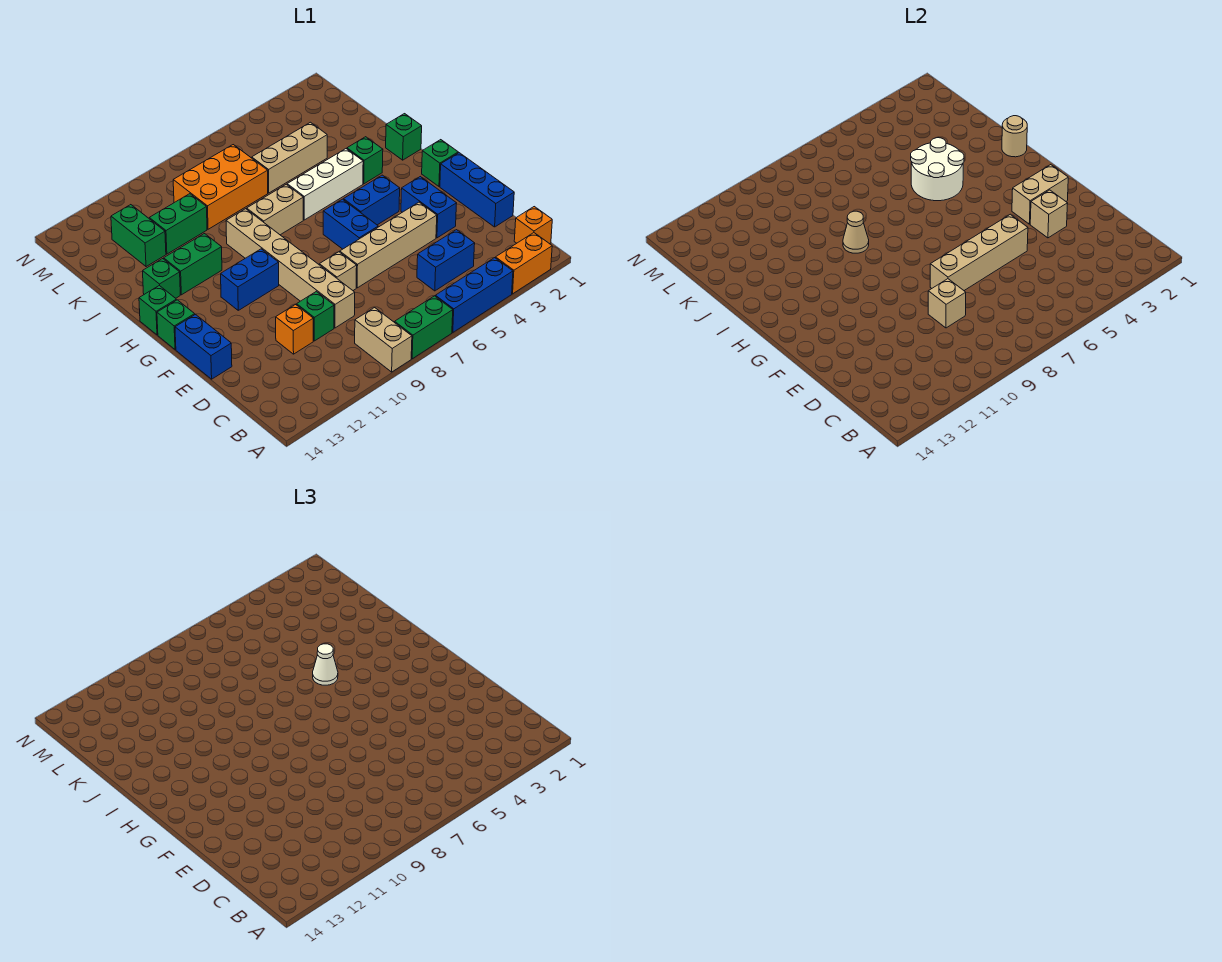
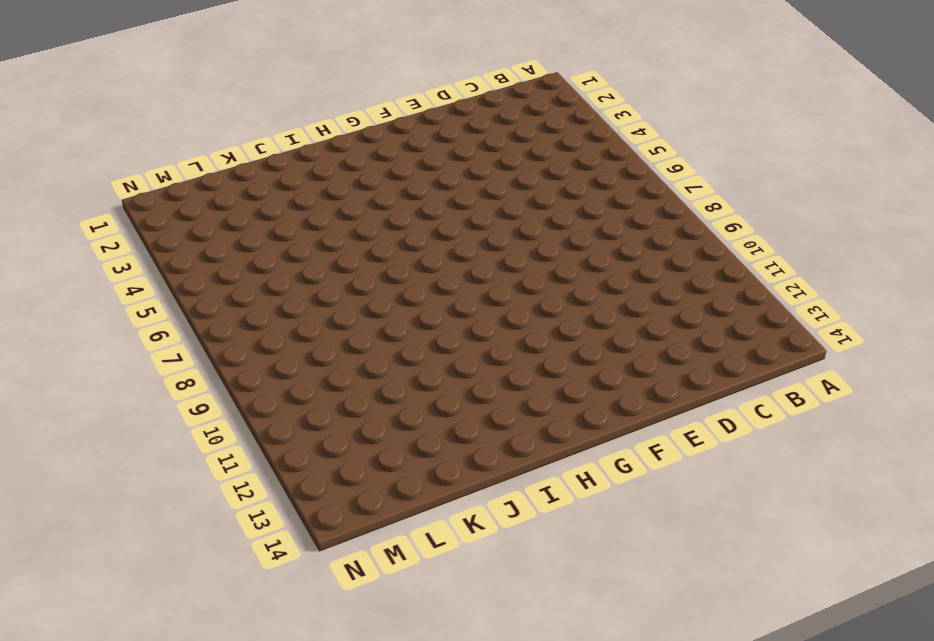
none -> orange brick A2:A3 level 1
none -> blue brick A4:A6 level 1
none -> green brick A7:A8 level 1
none -> tan brick A9:B9 level 1

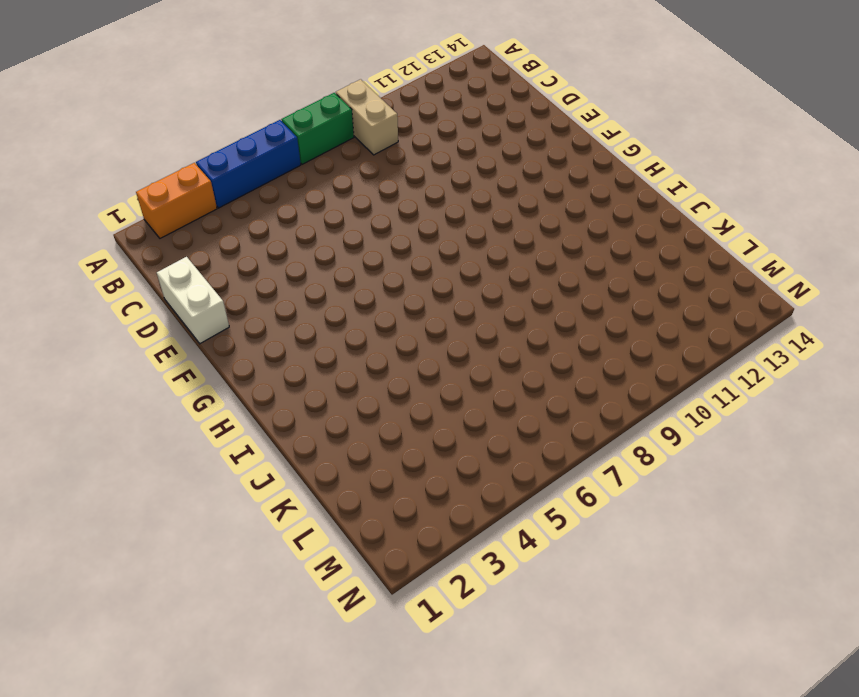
white brick D1:E1 level 1 -> blue brick D1:F1 level 1
none -> orange brick B1 level 1
none -> blue brick C4:C5 level 1
none -> tan brick D9:I9 level 1
none -> green brick D10 level 1

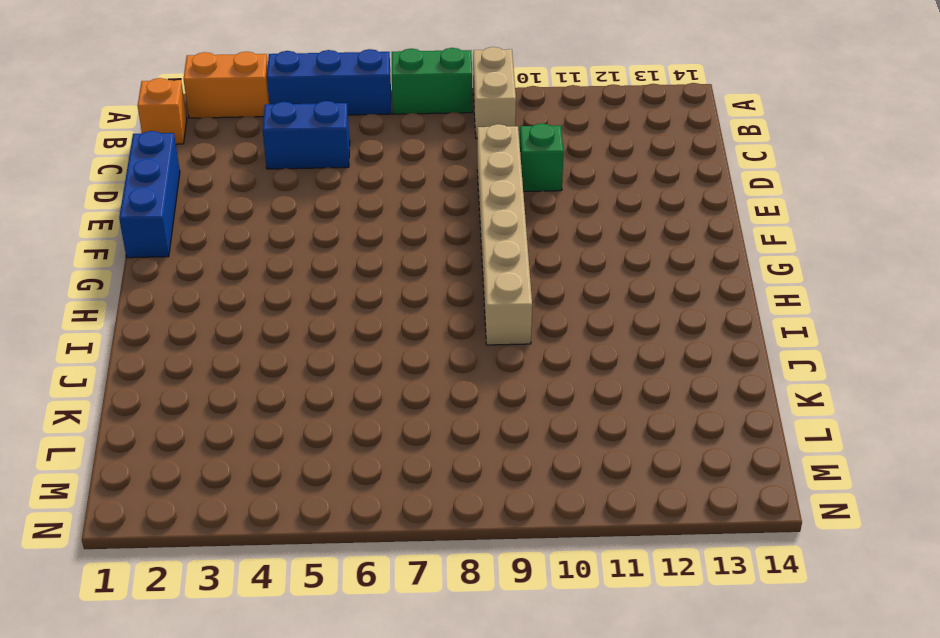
none -> orange brick D11 level 1
none -> blue brick E3:F3 level 1
none -> tan brick E4:E7 level 1
none -> tan brick E8 level 1

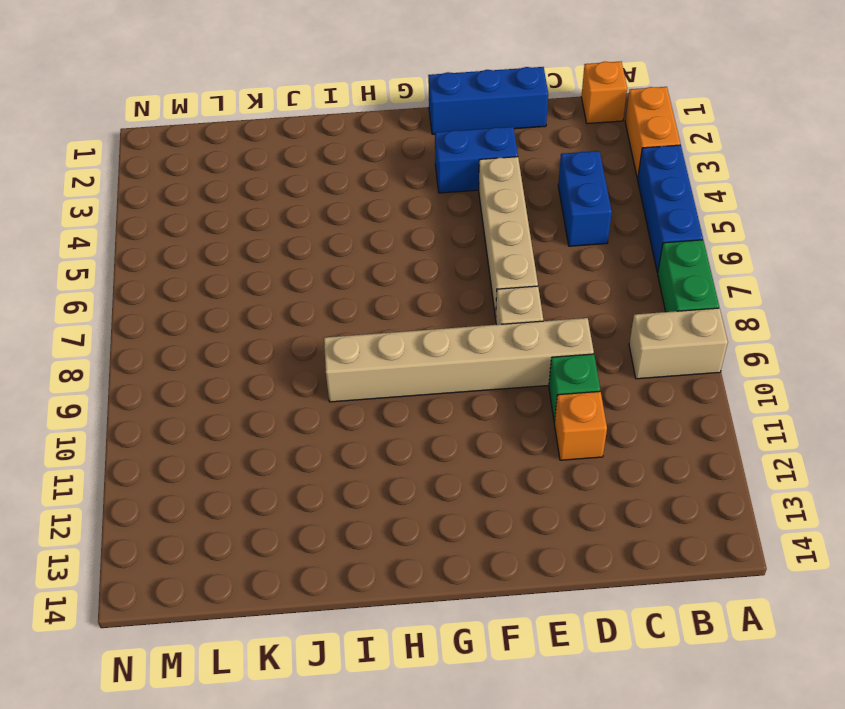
none -> blue brick E14:F14 level 1
none -> blue brick F6:G6 level 1
none -> green brick G1 level 1
none -> blue brick G4:G5 level 1

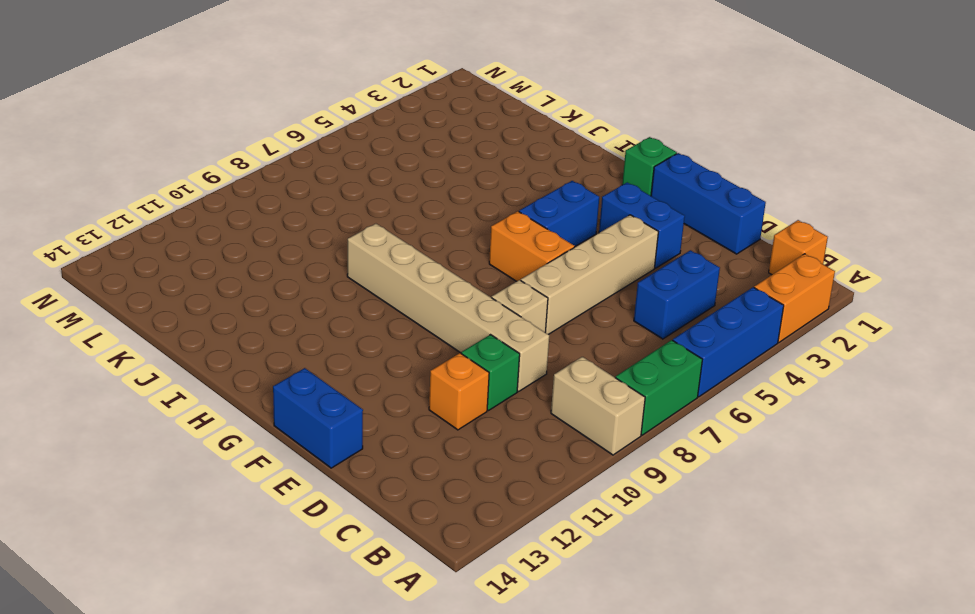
orange brick F6:G6 level 1 -> blue brick F6:G6 level 1
none -> blue brick G10:G11 level 1
none -> green brick G14 level 1
none -> green brick H14 level 1
none -> green brick I1 level 1

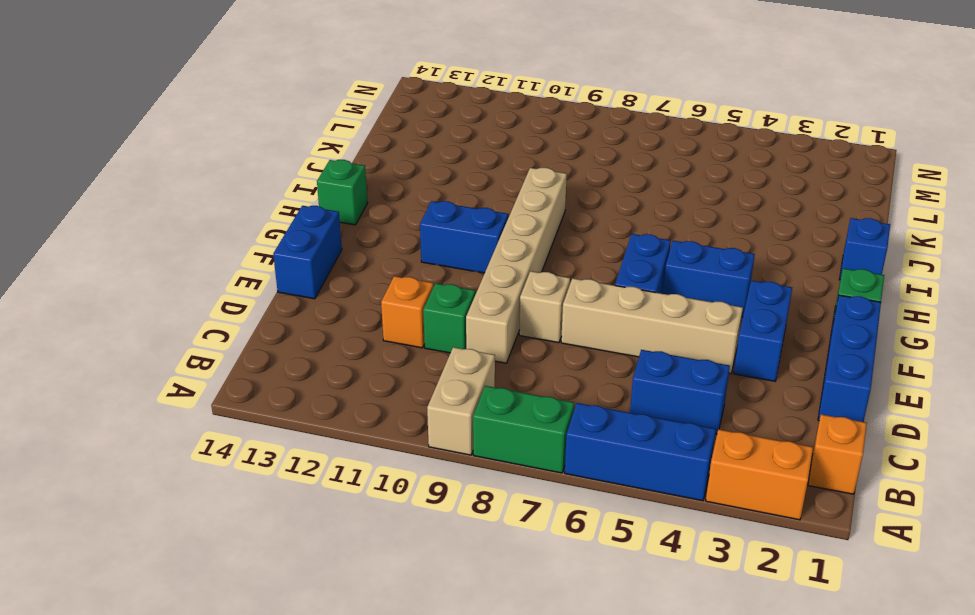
blue brick I1 level 1 -> green brick I1 level 1
none -> green brick G14 level 1
none -> green brick I3 level 1
none -> white brick I4:I6 level 1
none -> tan brick I7:I8 level 1

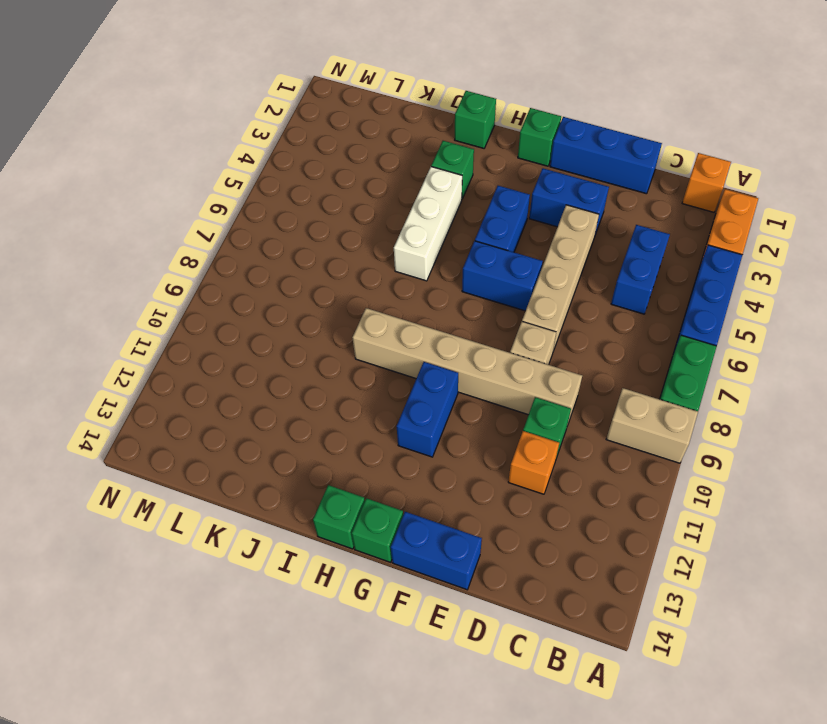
none -> tan brick I7:I8 level 1
none -> green brick I11:I12 level 1
none -> green brick I13 level 1
none -> tan brick K4:K6 level 1

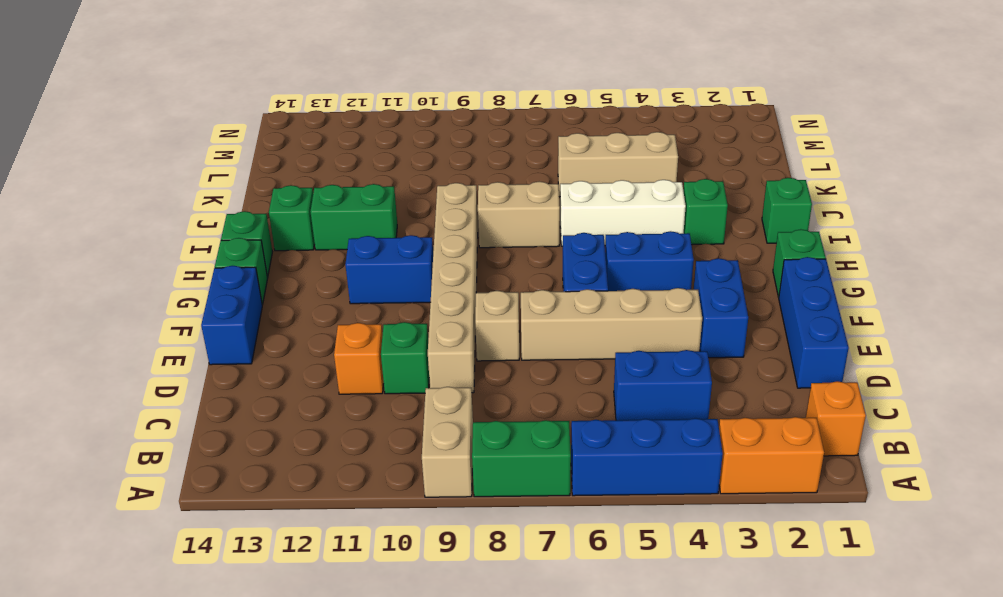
none -> orange brick K7:L9 level 1
none -> green brick K10:K11 level 1
none -> green brick K12:L12 level 1
none -> tan brick D9 level 2

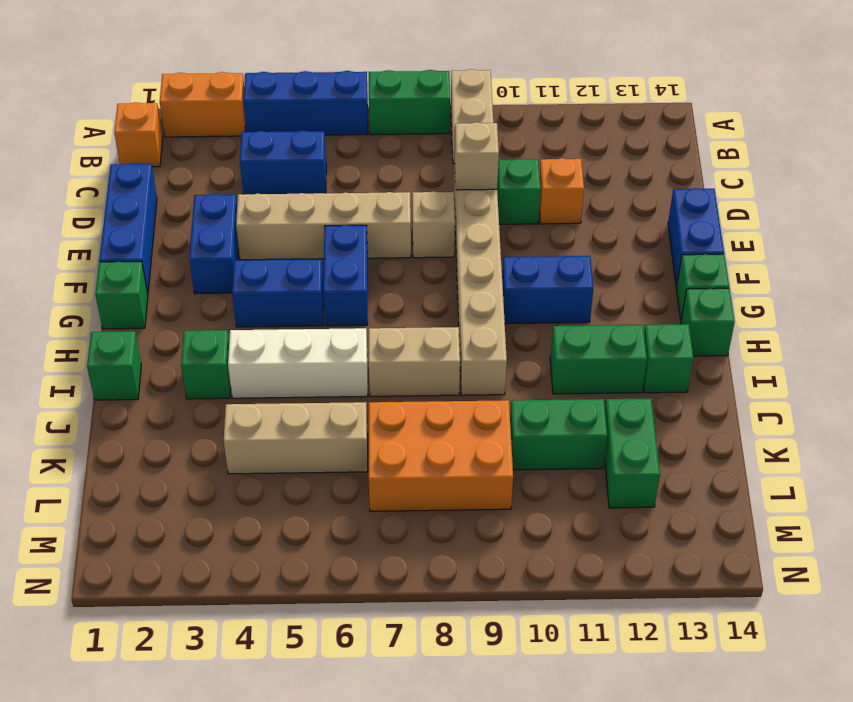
none -> tan brick E3 level 2
none -> tan brick E5:E8 level 2
none -> tan brick F2:F3 level 2
none -> tan round brick I1 level 2

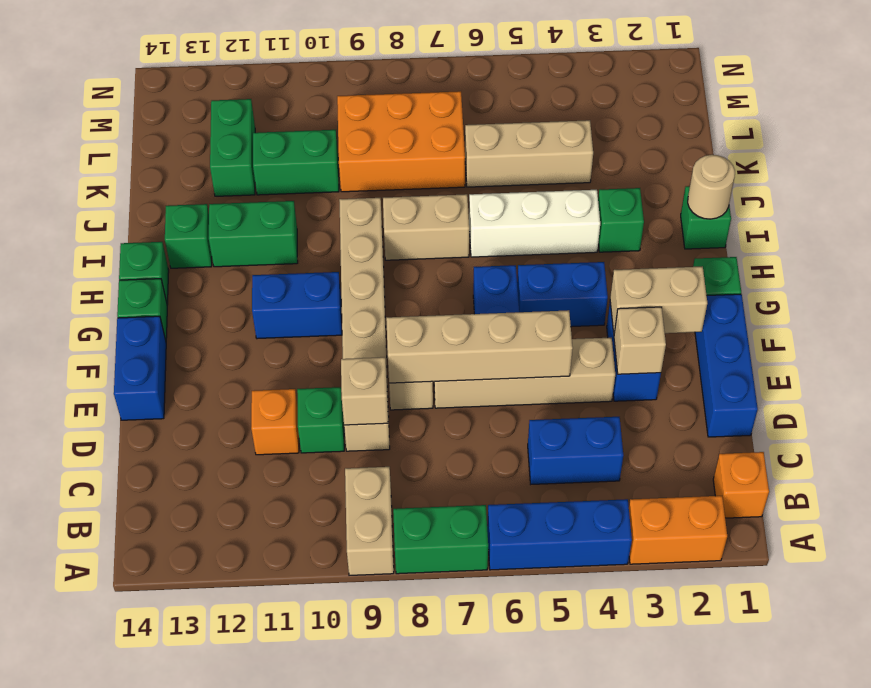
none -> white round brick I4:J5 level 2
none -> tan cone I9 level 2
none -> white cone I5 level 3

